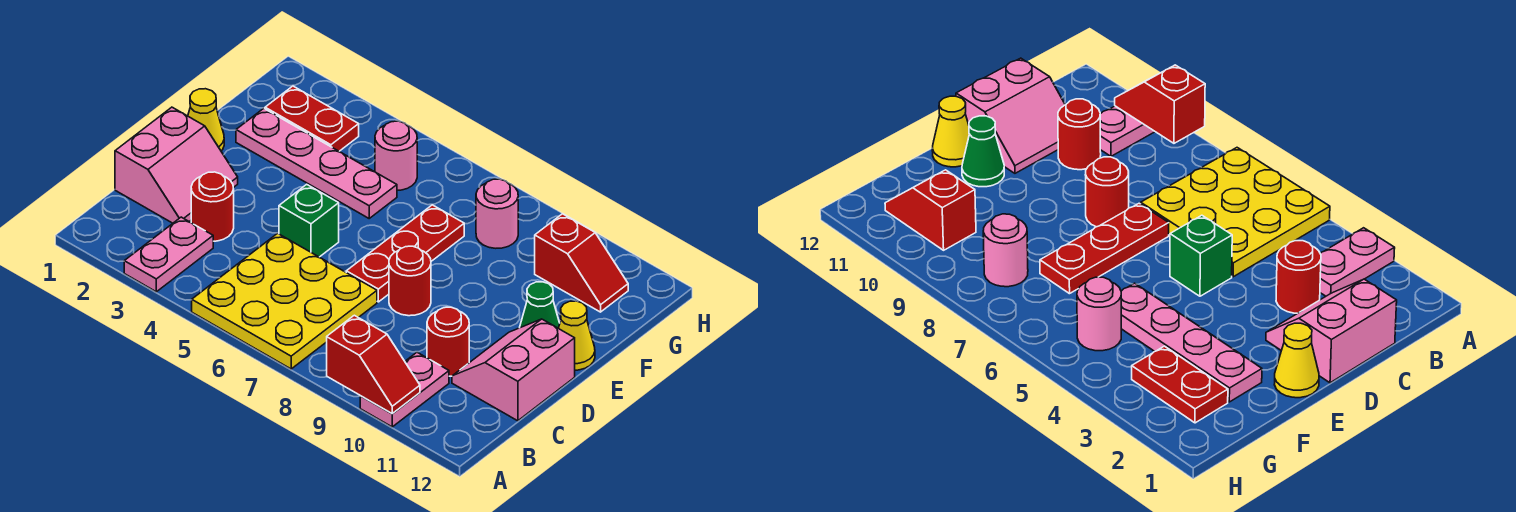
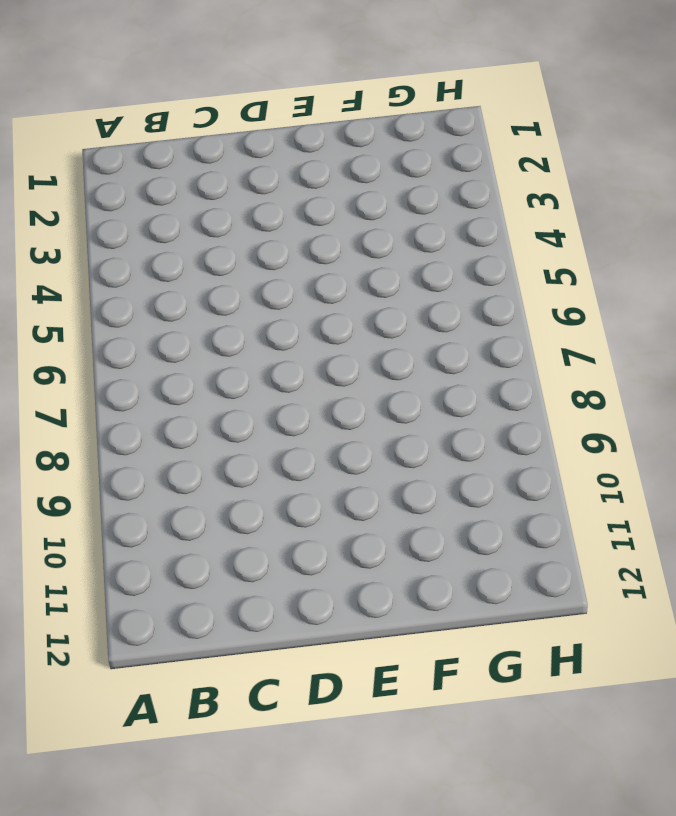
none -> pink plate A3:B3 level 1
none -> yellow plate A5:C7 level 1
none -> pink plate A10:B10 level 1

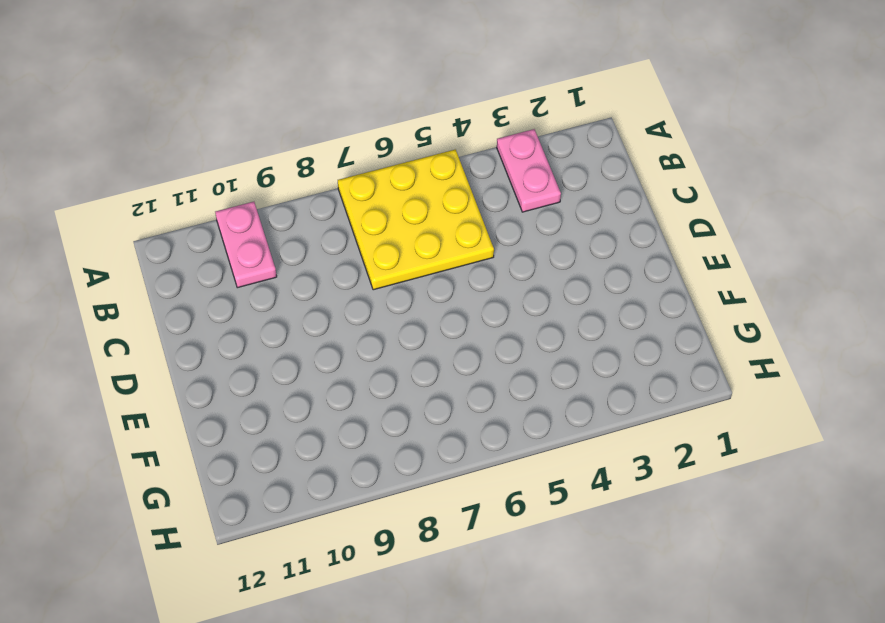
none -> pink slope C1:D2 level 1 top 1
none -> red round brick C3 level 1
none -> red round brick C10 level 1

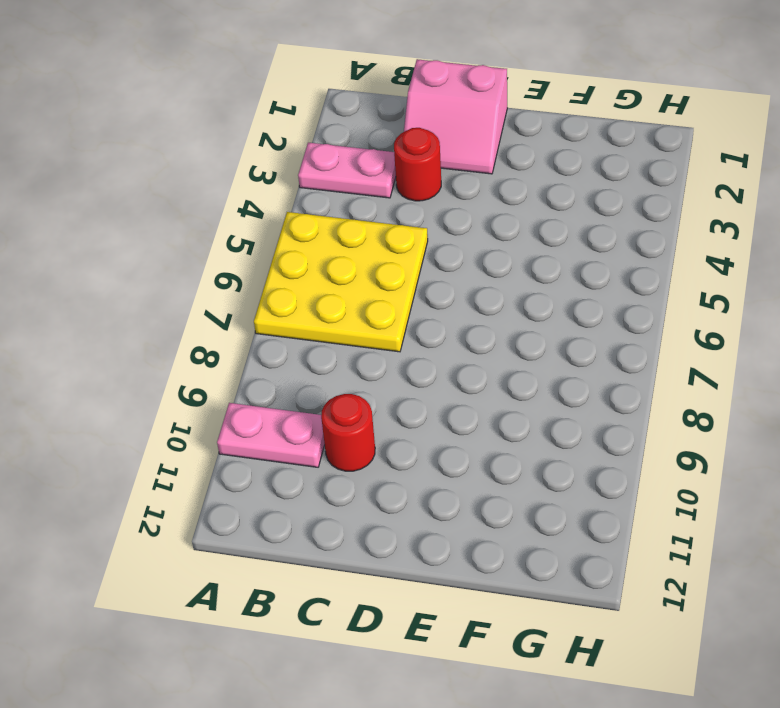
none -> pink slope C11:D12 level 1 top 12
none -> green brick D5 level 1
none -> red plate D7:F7 level 1

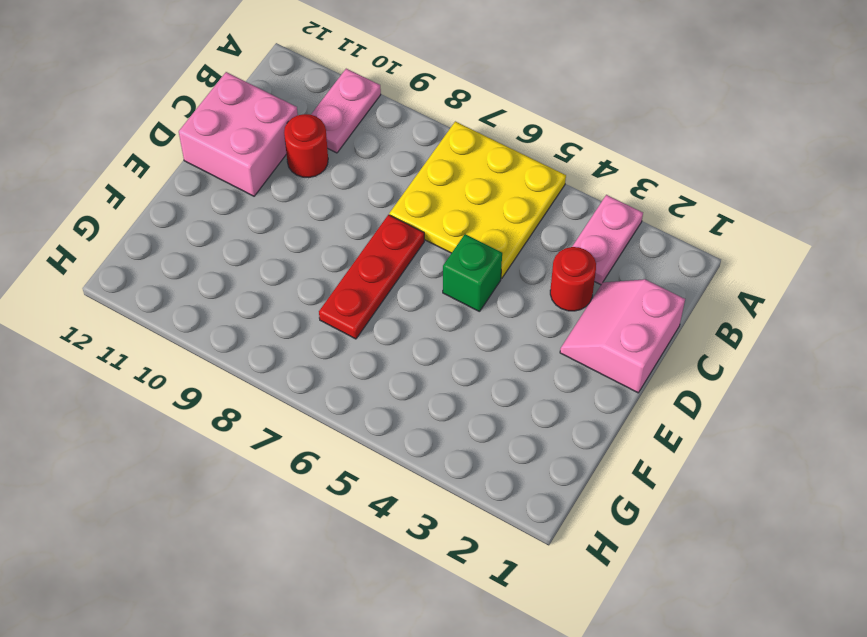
pink brick C11:D12 level 1 -> pink slope C11:D12 level 1 top 12
none -> red round brick D8 level 1
none -> yellow cone E1 level 1
none -> green cone E11 level 1

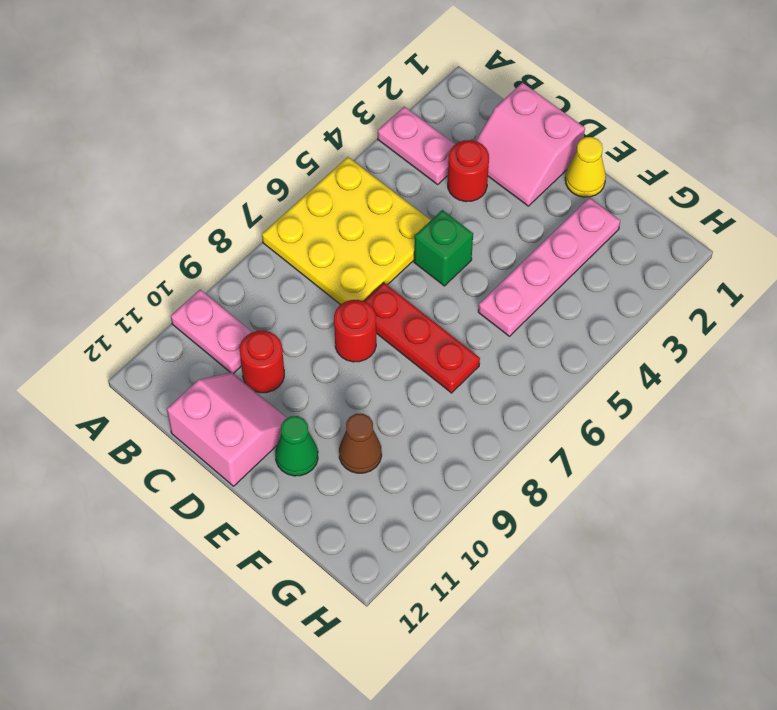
brown cone F10 level 1 -> none
none -> yellow cone E12 level 1
none -> red plate G2:G3 level 1
none -> pink round brick G5 level 1

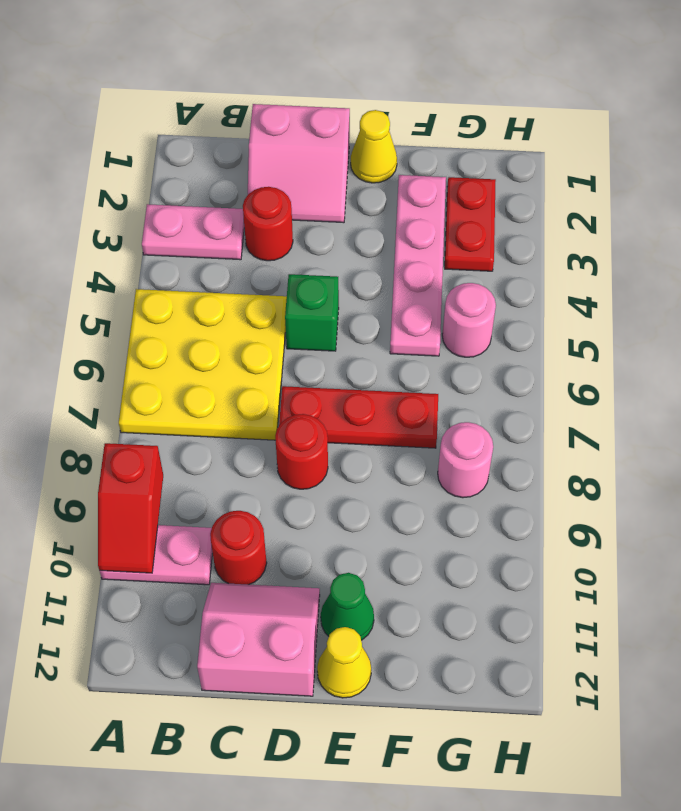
none -> red slope G10:G11 level 1 top 10

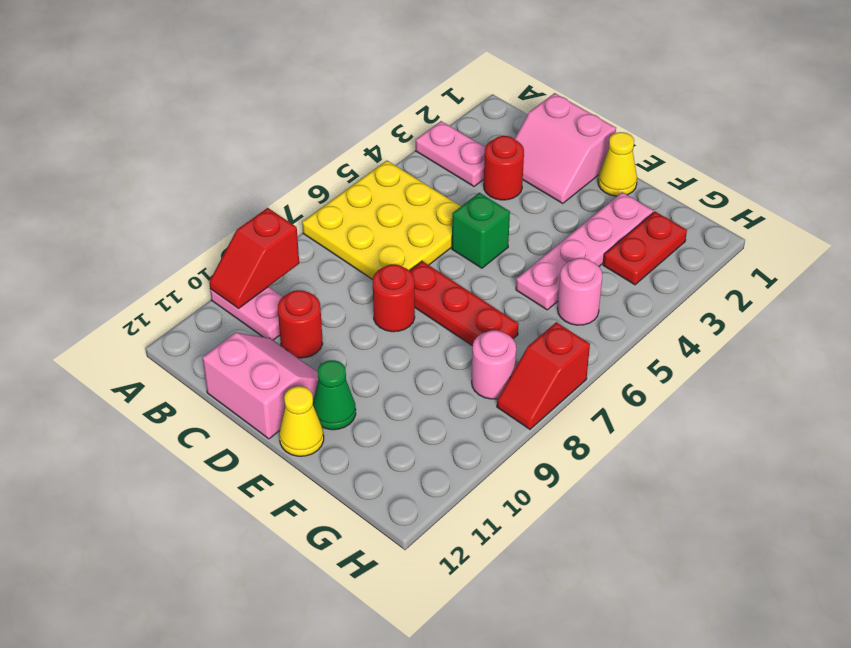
red slope H7:H8 level 1 top 7 -> red slope G10:G11 level 1 top 10

